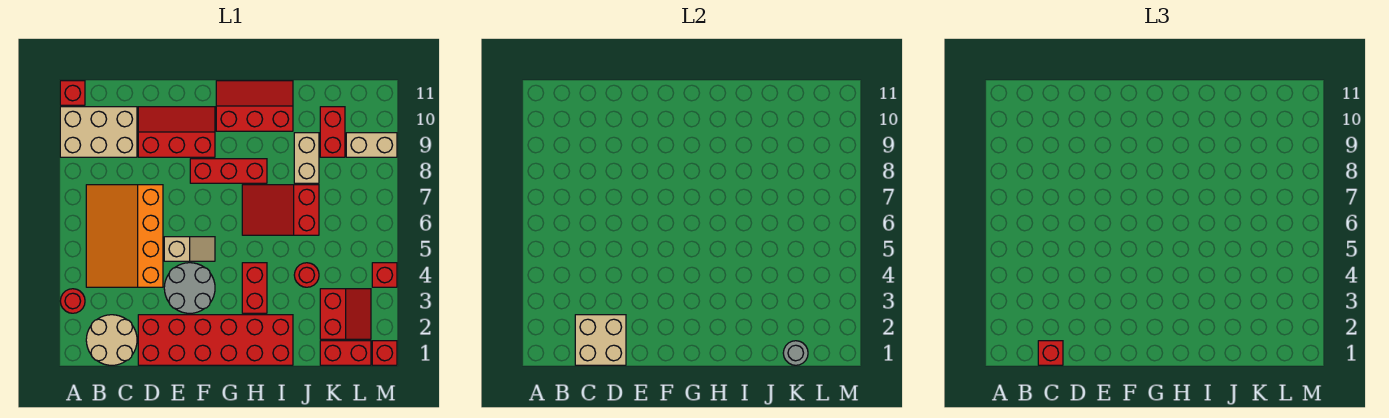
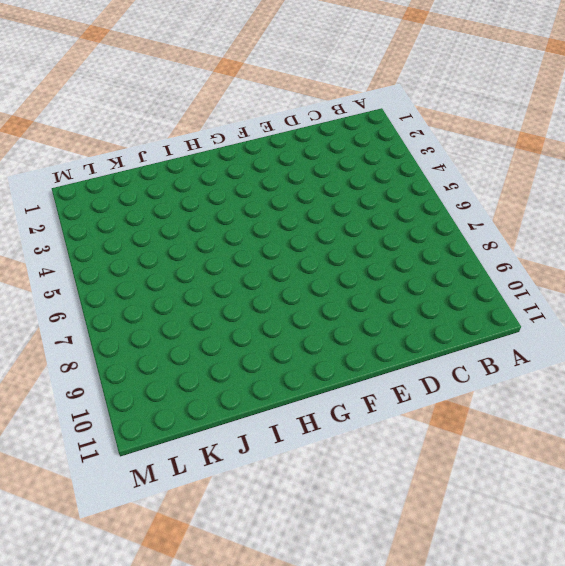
none -> red round brick A3 level 1
none -> tan brick A9:C10 level 1
none -> red brick A11 level 1

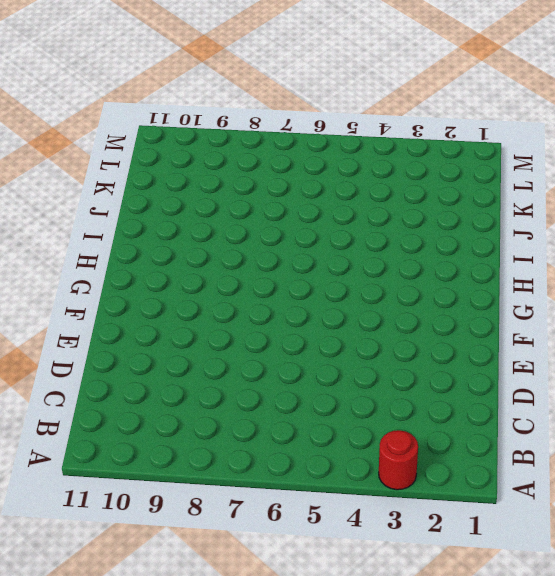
none -> tan brick A9:C10 level 1
none -> red brick A11 level 1
none -> tan round brick B1:C2 level 1

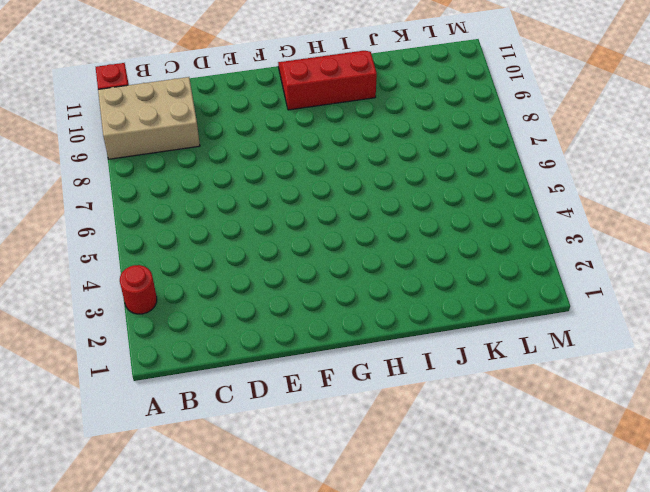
none -> tan round brick B1:C2 level 1
none -> orange slope B4:D7 level 1 top D
none -> red brick D1:I2 level 1

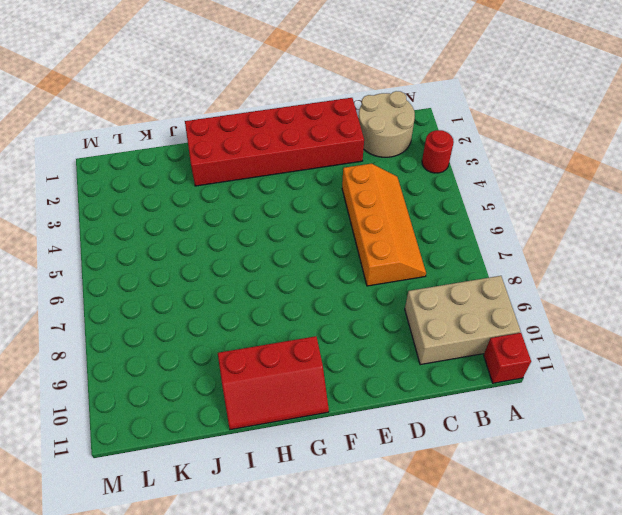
orange slope C4:D7 level 1 top D -> orange slope B4:D7 level 1 top D
none -> red slope D9:F10 level 1 top 9
none -> grey round brick E3:F4 level 1
none -> tan slope E5:F5 level 1 top E

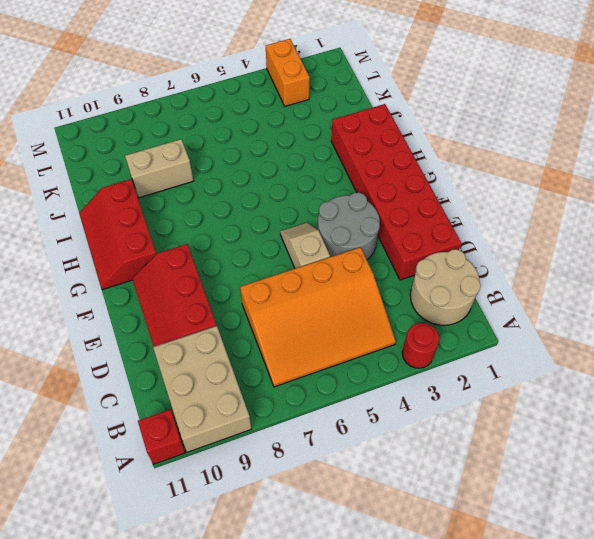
orange brick L3:M3 level 1 -> red slope K2:L3 level 1 top K
none -> red brick F8:H8 level 1
none -> red brick H3:H4 level 1
none -> red slope H6:J7 level 1 top J

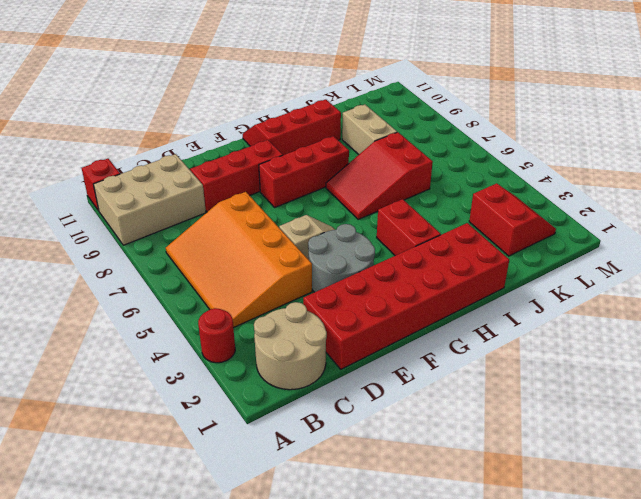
none -> red round brick J4 level 1
none -> red brick K1:L1 level 1
none -> red brick K9:K10 level 1

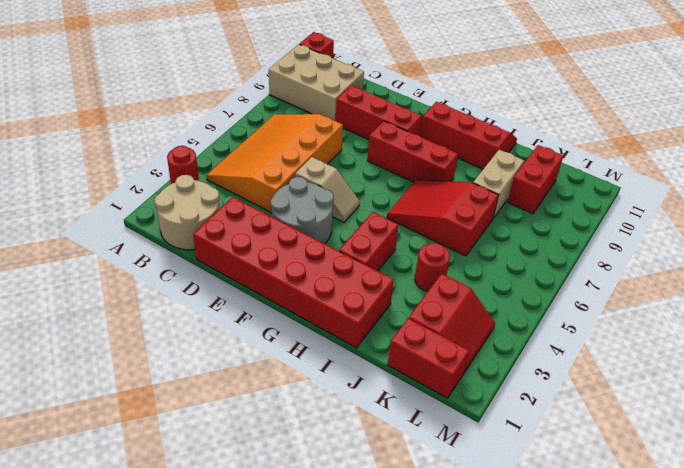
none -> tan brick L9:M9 level 1
none -> red brick M1 level 1
none -> red brick M4 level 1

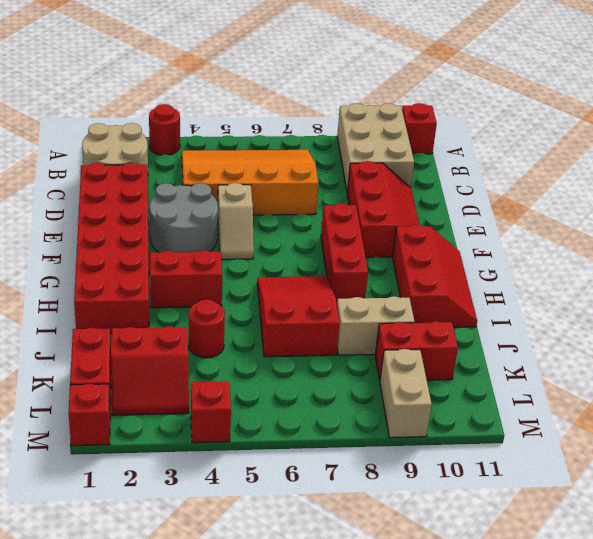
none -> tan brick C1:D2 level 2
none -> grey round brick K1 level 2
none -> red brick C1 level 3

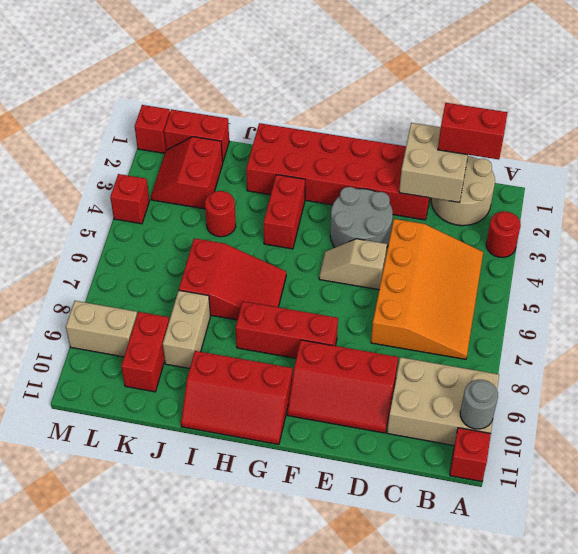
grey round brick A10 level 2 -> grey round brick K1 level 2
red brick B1:C1 level 3 -> red brick C1 level 3

